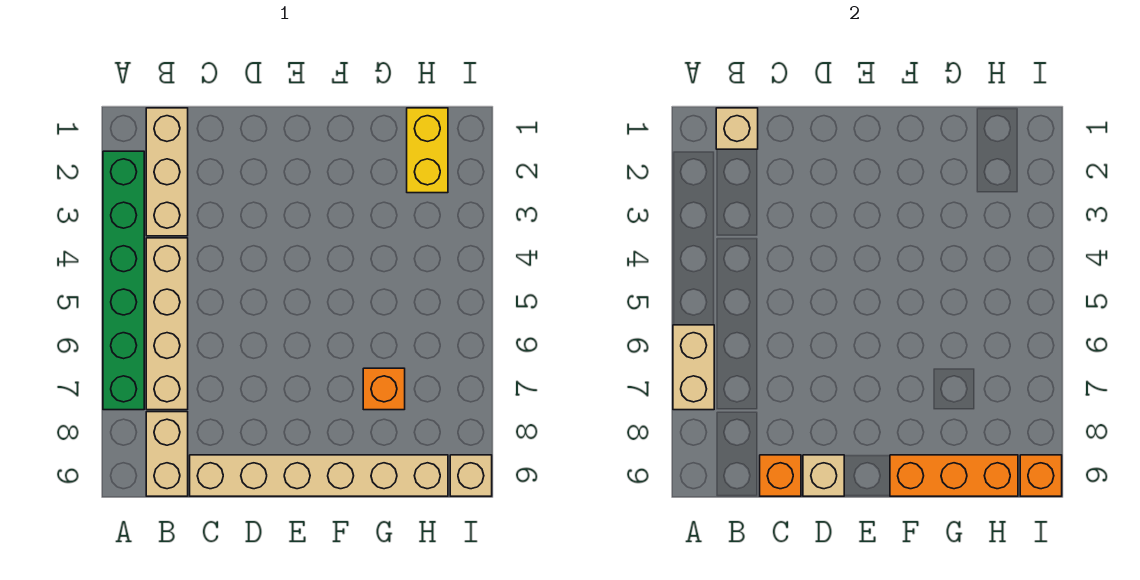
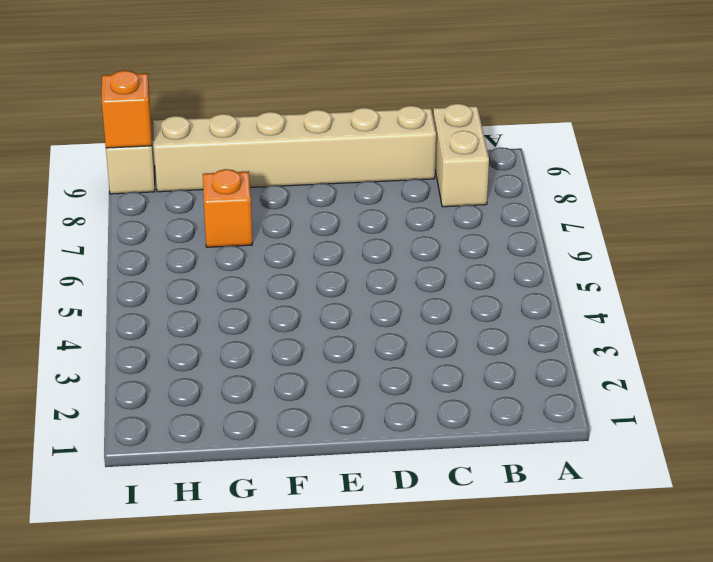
none -> green brick A2:A7 level 1
none -> tan brick B1:B3 level 1
none -> tan brick B4:B7 level 1

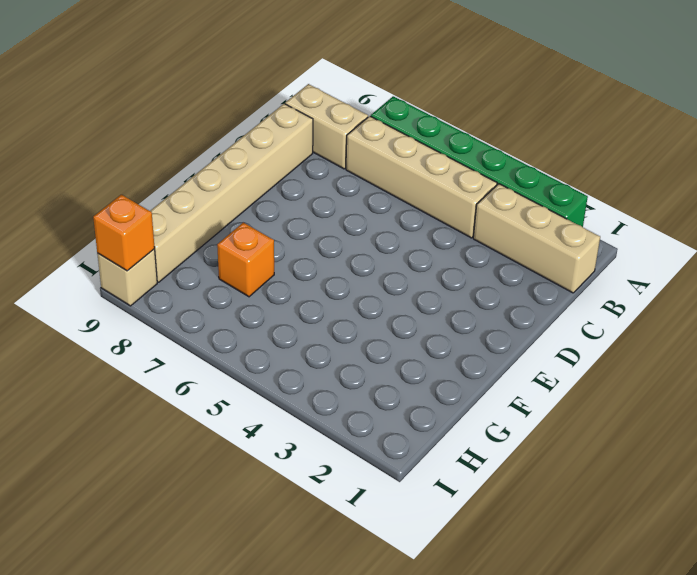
none -> yellow brick H1:H2 level 1
none -> tan brick A6:A7 level 2
none -> tan brick B1 level 2

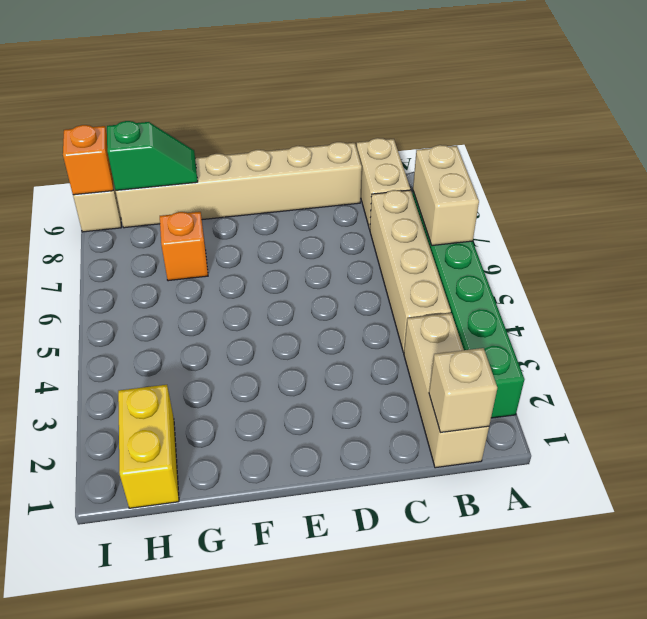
green slope G9:H9 level 2 top H -> orange brick F9:H9 level 2
none -> orange brick C9 level 2
none -> tan brick D9 level 2

